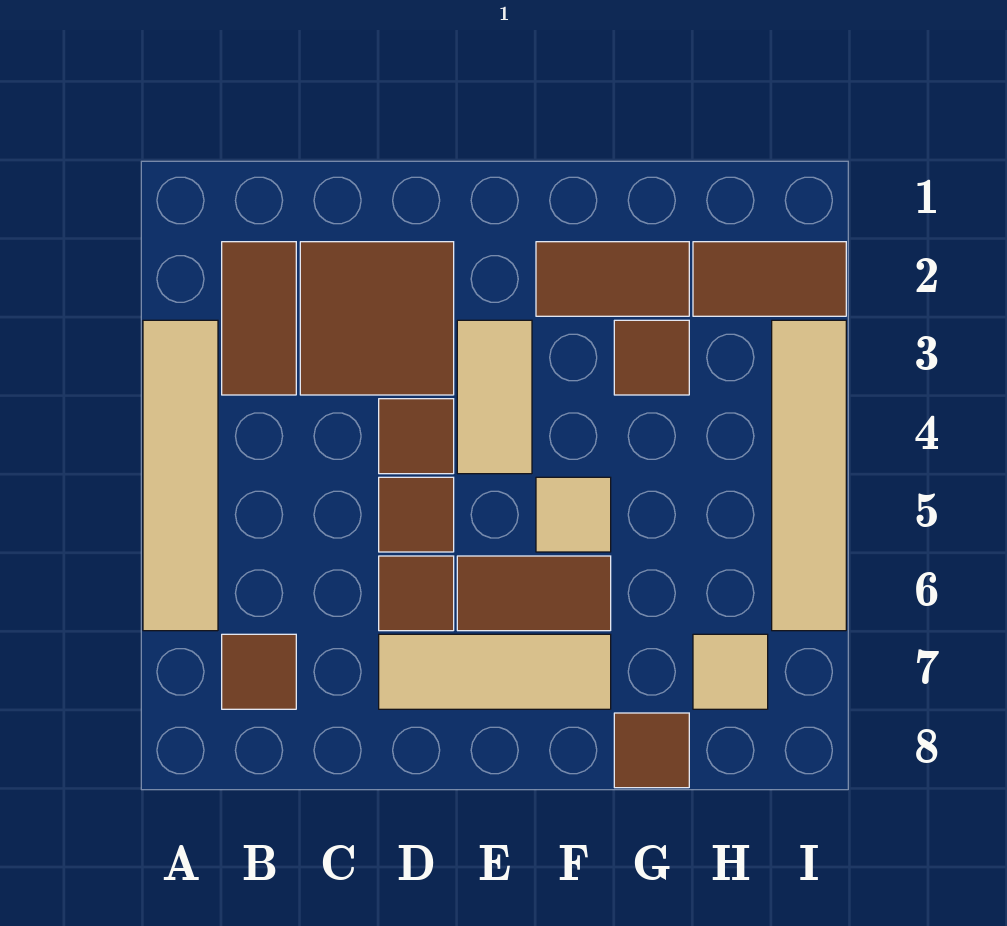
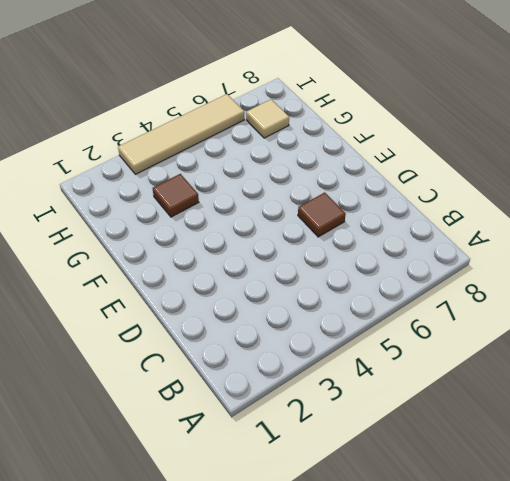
none -> tan tile A3:A6 level 1
none -> brown tile B2:B3 level 1
none -> brown tile B7 level 1

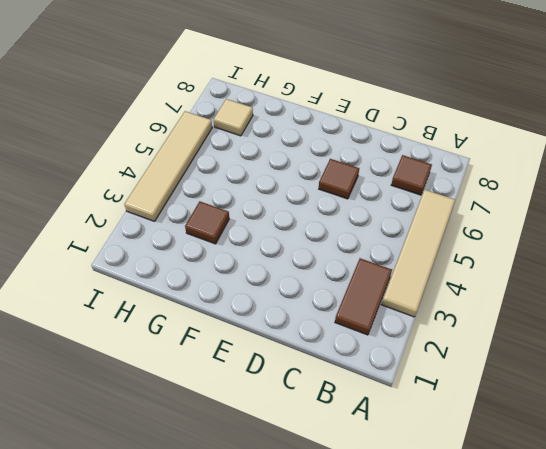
none -> brown tile C2:D3 level 1
none -> brown tile D4 level 1
none -> brown tile D5 level 1

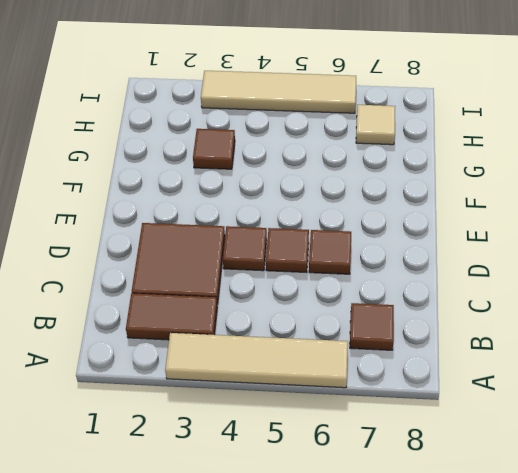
none -> tan tile D7:F7 level 1
none -> tan tile E3:E4 level 1
none -> brown tile E6:F6 level 1

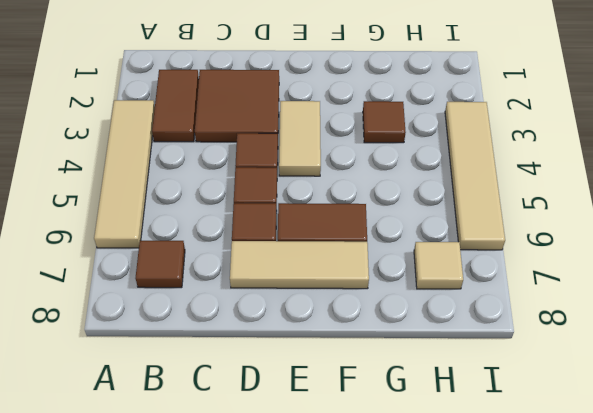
none -> brown tile F2:G2 level 1
none -> tan tile F5 level 1
none -> brown tile G8 level 1

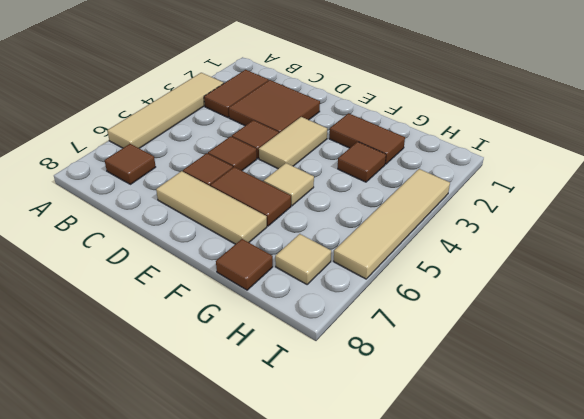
none -> brown tile H2:I2 level 1

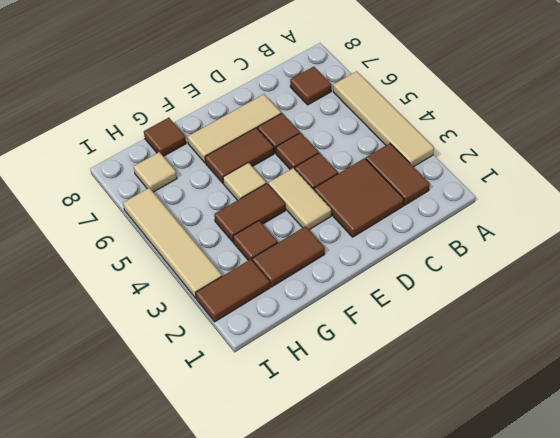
brown tile F4:G4 level 1 -> none

